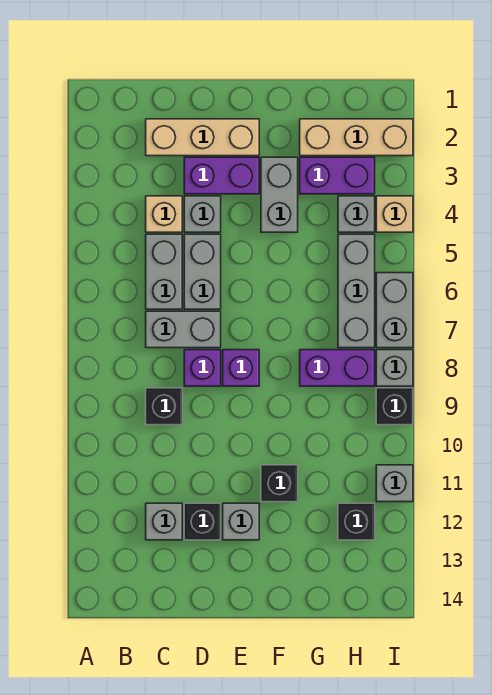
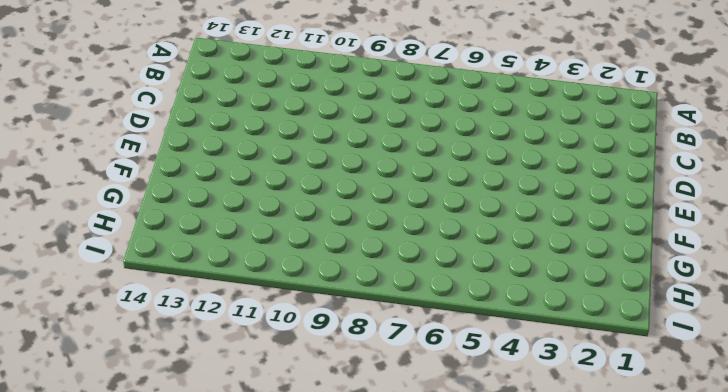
none -> tan brick C2:E2 level 1
none -> tan brick C4 level 1
none -> grey brick C5:C6 level 1

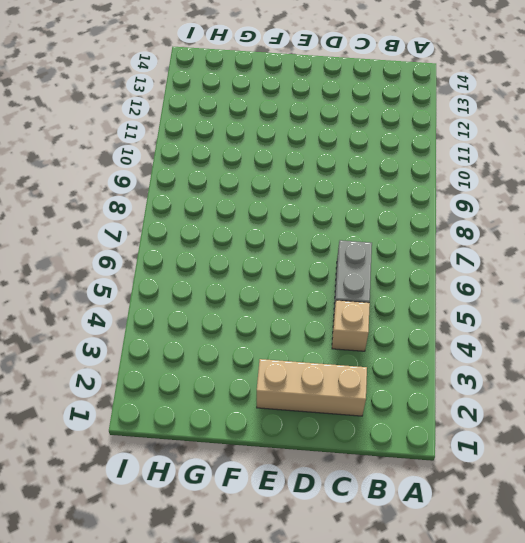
none -> grey brick C7:D7 level 1
none -> black brick C9 level 1
none -> grey brick C12 level 1

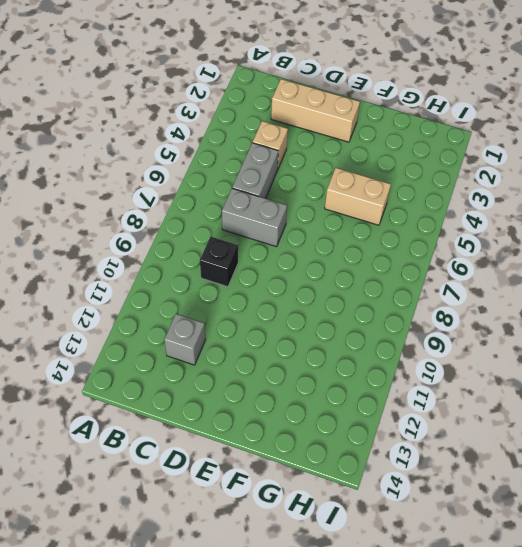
tan brick F5:G5 level 1 -> none
none -> purple brick D3:E3 level 1
none -> grey brick D4 level 1
none -> grey brick D5:D6 level 1

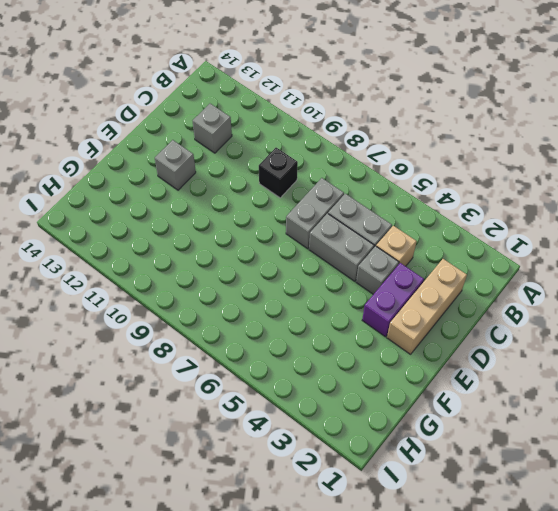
none -> purple brick D8 level 1
none -> black brick D12 level 1
none -> purple brick E8 level 1

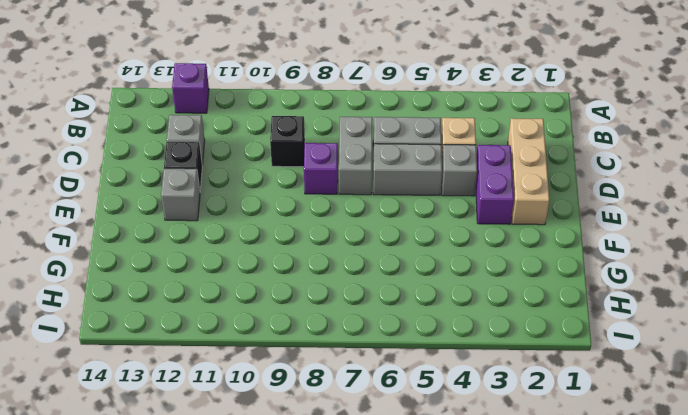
purple brick A12 level 1 -> purple brick E8 level 1
none -> grey brick F3:F4 level 1
none -> black brick F11 level 1
none -> tan brick G2:I2 level 1

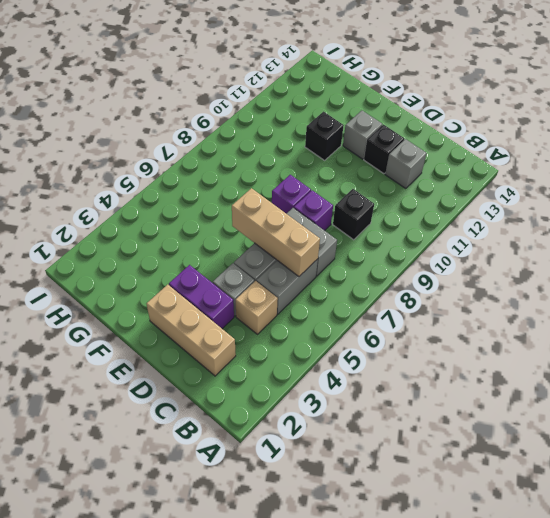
tan brick C6:E6 level 2 -> tan brick G2:I2 level 1
none -> grey brick F3:F4 level 1
none -> purple brick G3:H3 level 1
none -> purple brick G8:H8 level 1

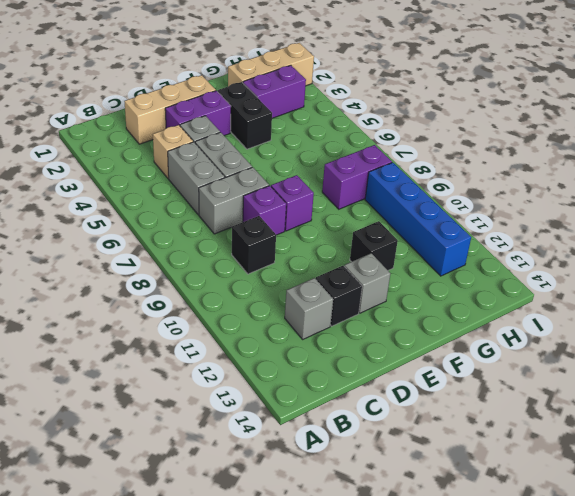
black brick F3:F4 level 1 -> grey brick F3:F4 level 1
blue brick H9:H12 level 1 -> black brick H12 level 1
none -> grey brick H4 level 1
none -> grey brick H5:H7 level 1
none -> tan brick I4 level 1

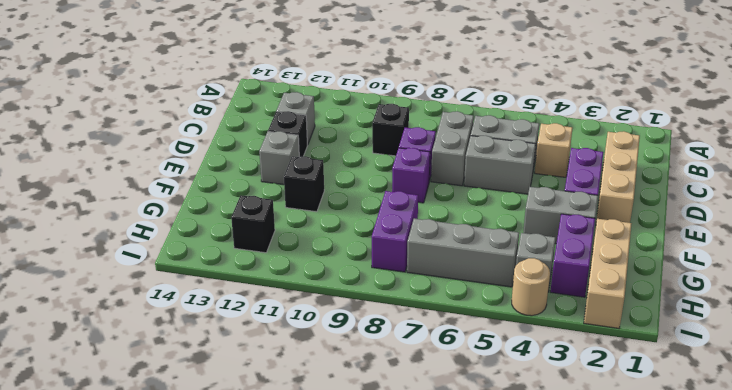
tan round brick I4 level 1 -> tan brick I4 level 1
none -> grey brick D4 level 1
none -> grey brick I6:I7 level 1
none -> grey brick I8 level 1

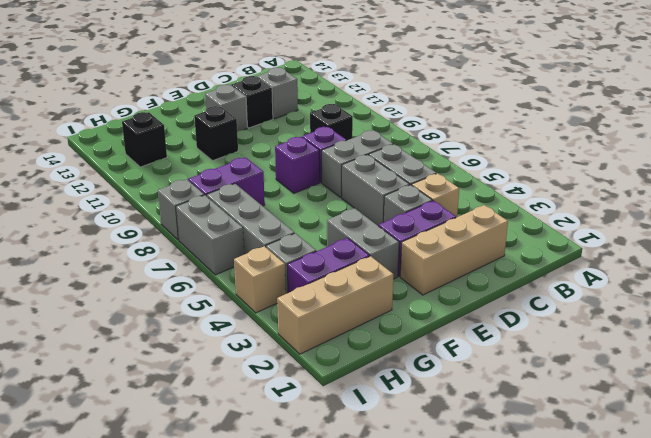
none -> black brick I9 level 1
none -> grey brick I11 level 1

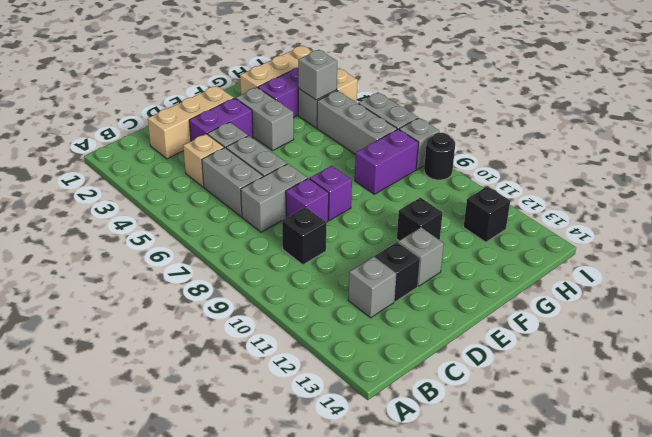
grey brick H4 level 2 -> grey brick I11 level 1
black round brick I9 level 1 -> black brick I9 level 1

